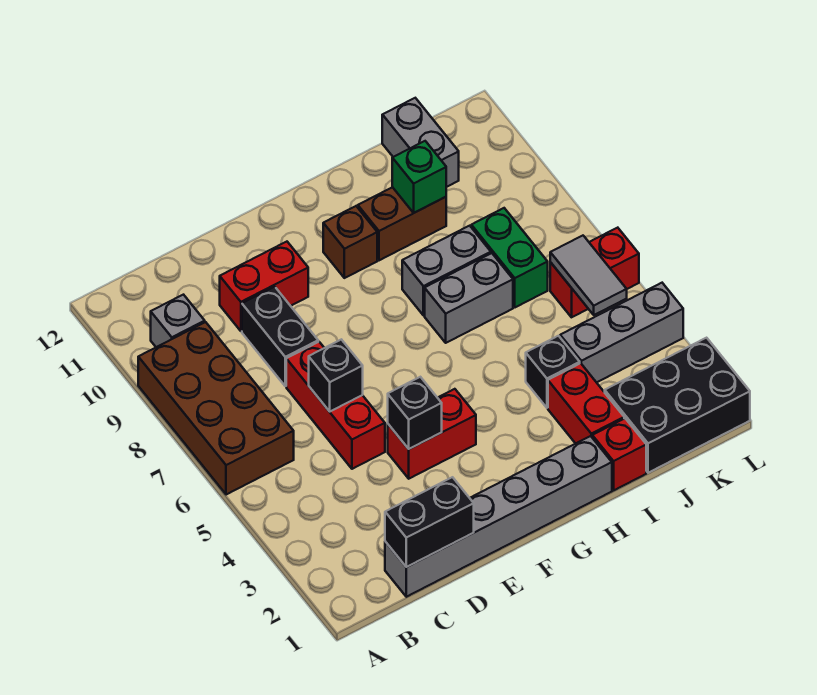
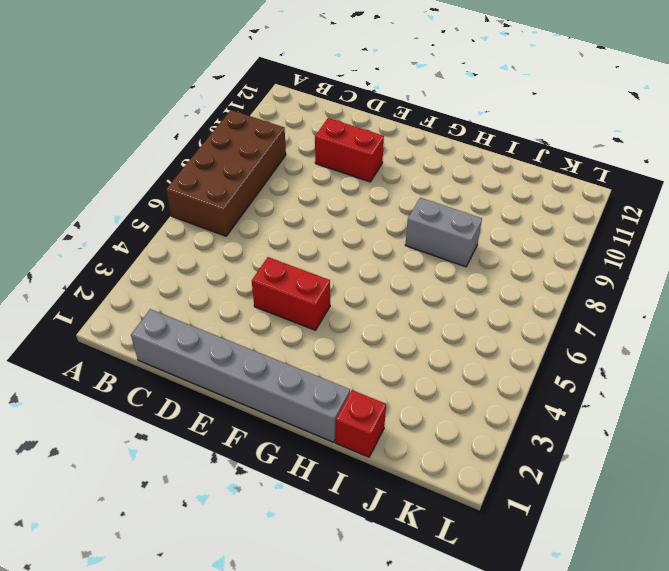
none -> grey brick B10 level 1
none -> red brick D5:D7 level 1
none -> black brick D8:D9 level 1

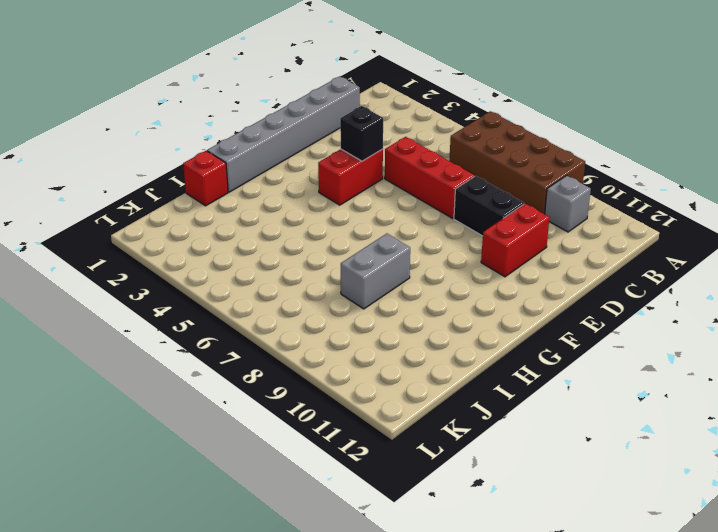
none -> brown brick G10 level 1
none -> grey brick H7:I7 level 1
none -> brown brick H10:I10 level 1

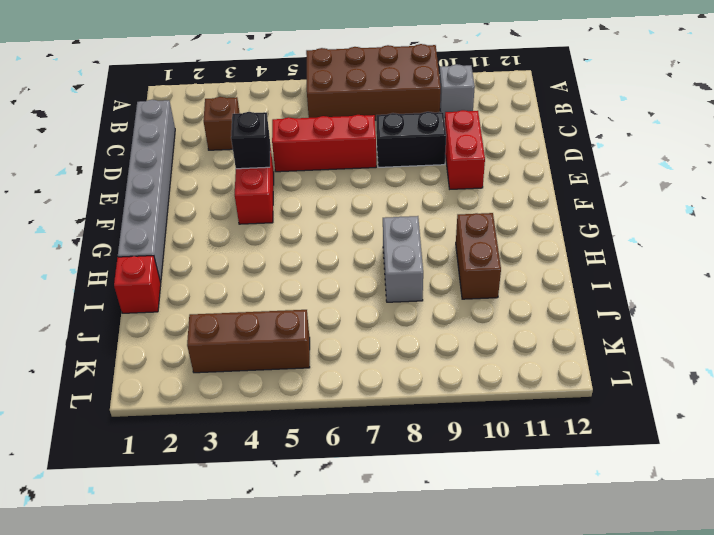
brown brick C3 level 1 -> brown brick G10 level 1
brown brick K3:K5 level 1 -> grey brick J4:L4 level 1
none -> grey brick H7:I7 level 1
none -> red brick I2:I3 level 1
none -> black brick I4 level 1

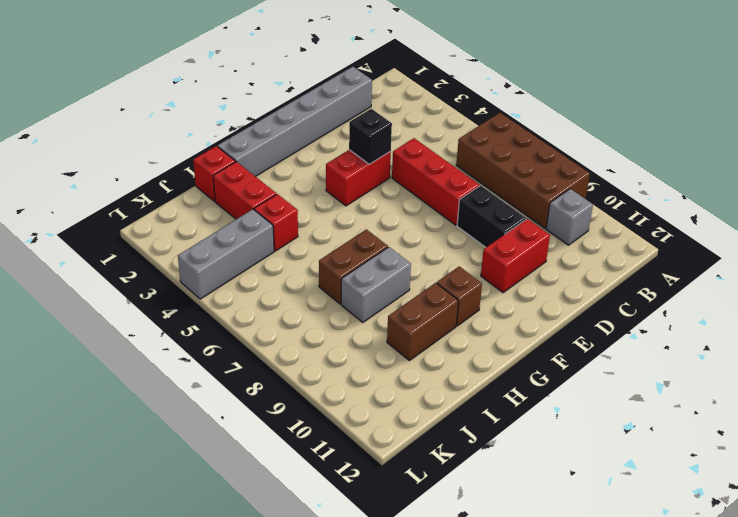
brown brick H7:I7 level 1 -> grey brick H7:I7 level 1
red brick I4 level 1 -> black brick I4 level 1
none -> black brick J1:L2 level 1
none -> green brick J7:J8 level 1
none -> grey brick J11:J12 level 1

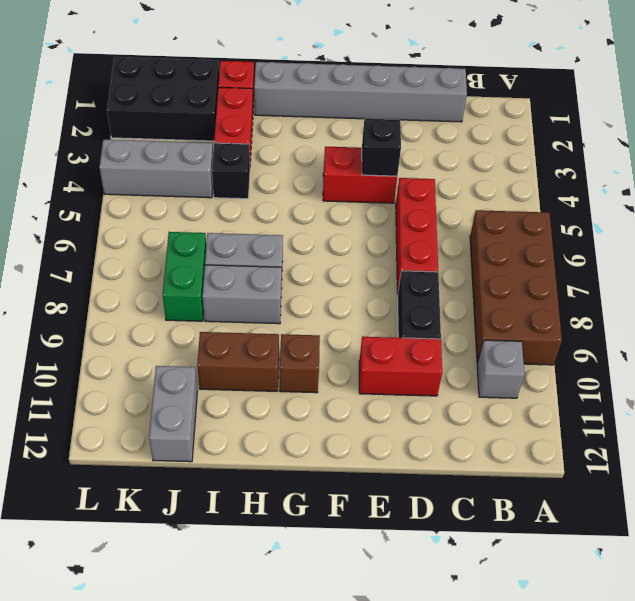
none -> red brick K6:L6 level 1
none -> black brick C1:D1 level 2
none -> black brick D6 level 2

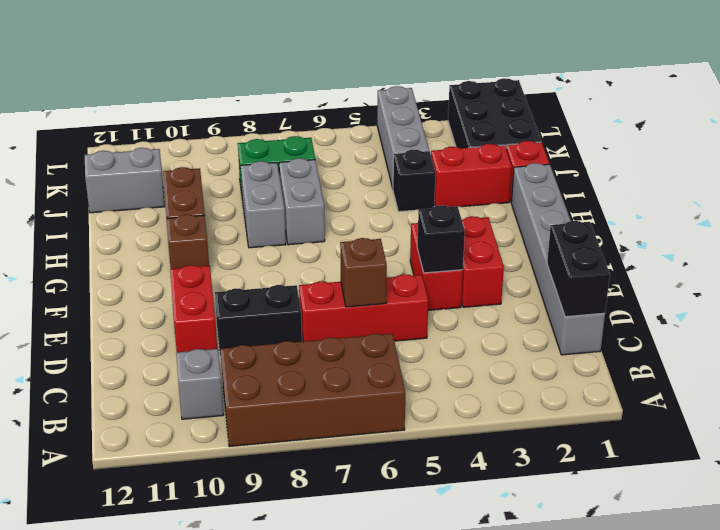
brown brick D6 level 2 -> black brick D6 level 2
red brick E3:F3 level 1 -> red brick K6:L6 level 1
none -> green brick I10 level 2
none -> grey tile K5:K6 level 2

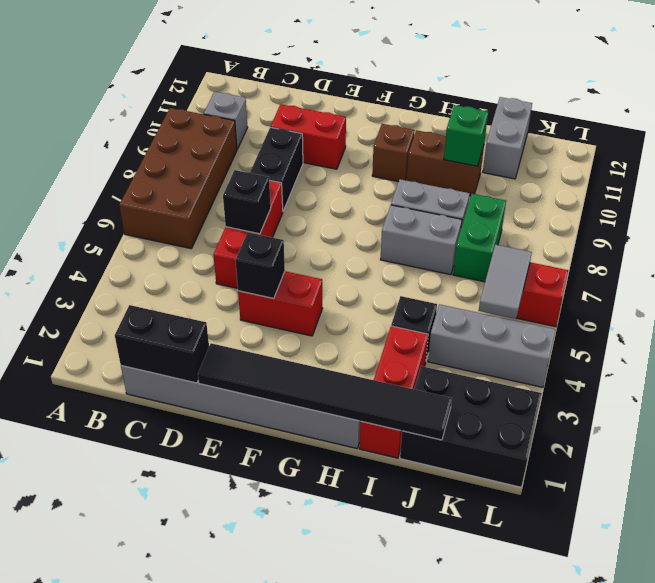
black tile E1:J1 level 2 -> none

